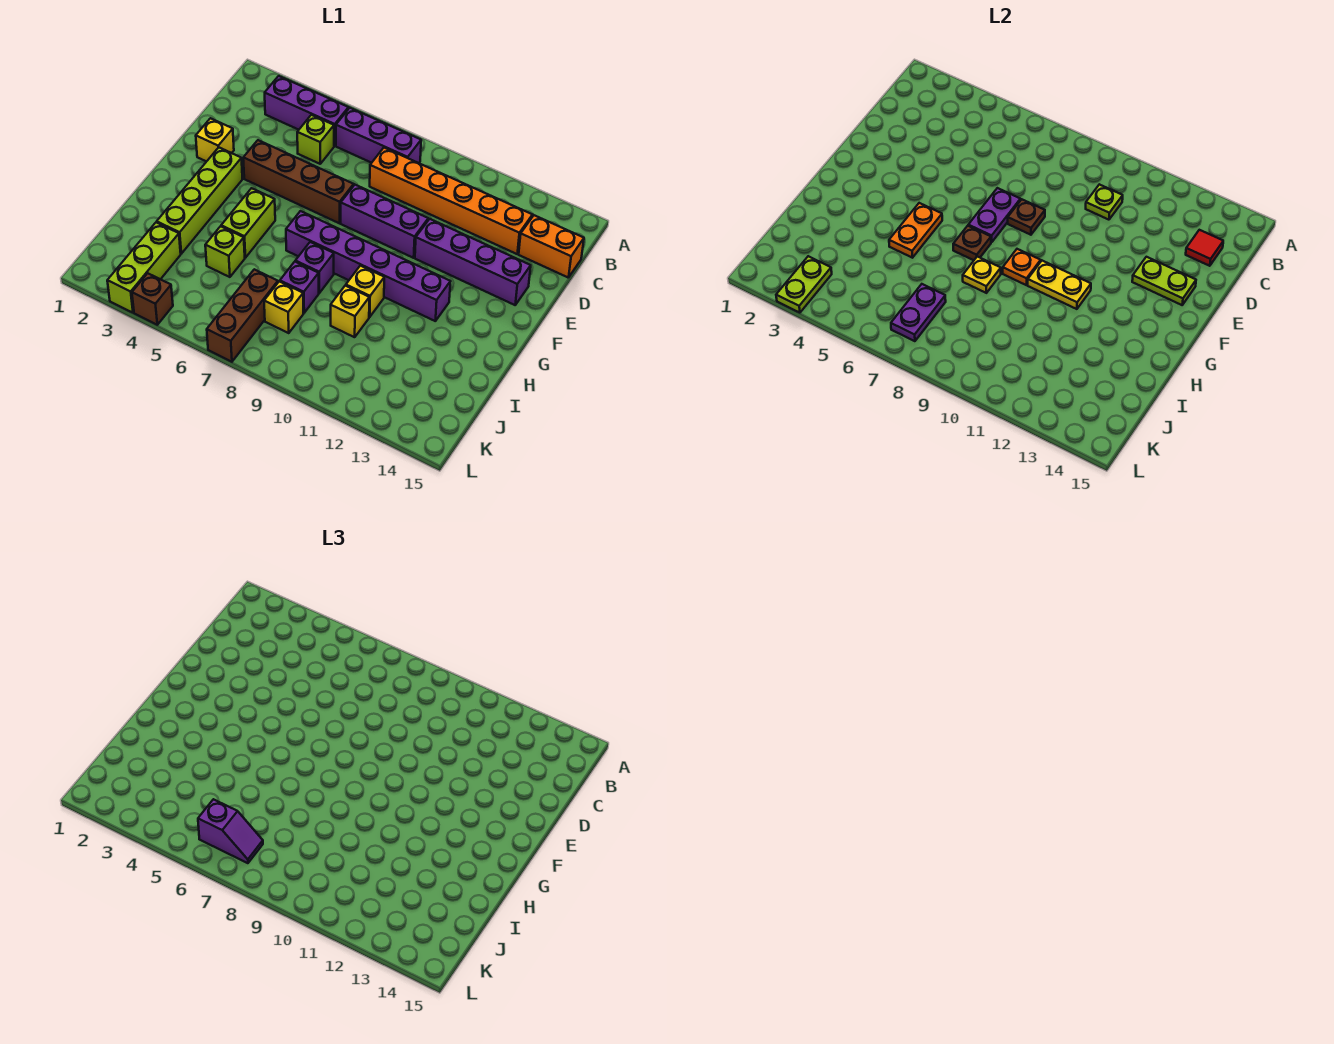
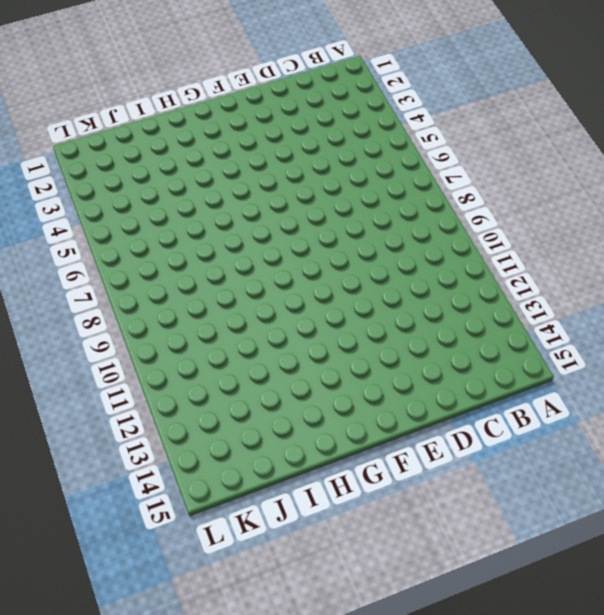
none -> purple brick B3:B5 level 1
none -> purple brick B6:B8 level 1
none -> lime brick C5 level 1
none -> orange brick C8:C13 level 1

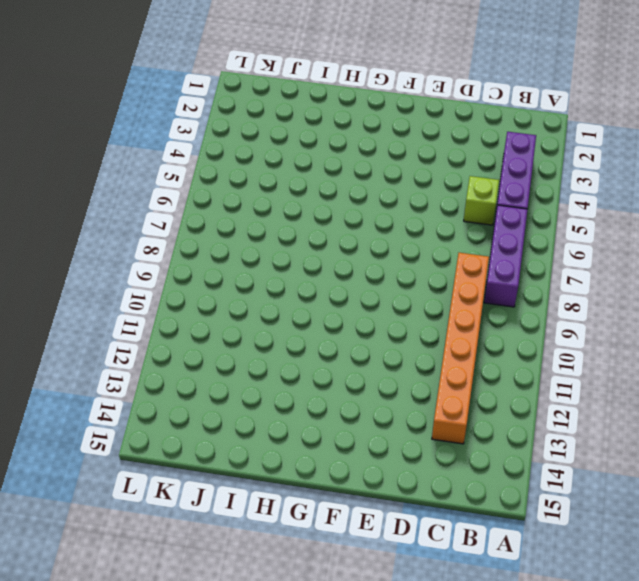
none -> orange brick C14:C15 level 1
none -> yellow brick E2 level 1
none -> brown brick E4:E7 level 1
none -> purple brick E8:E10 level 1

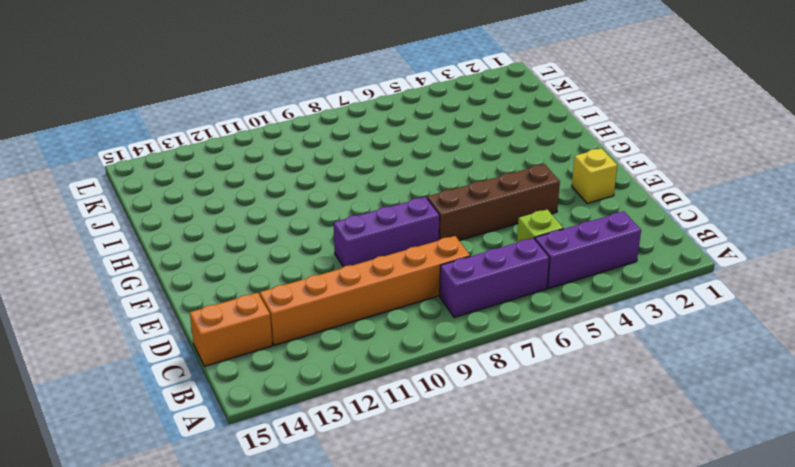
none -> purple brick E11:E14 level 1
none -> lime brick F3:I3 level 1
none -> lime brick G5:H5 level 1
none -> purple brick G7:G12 level 1

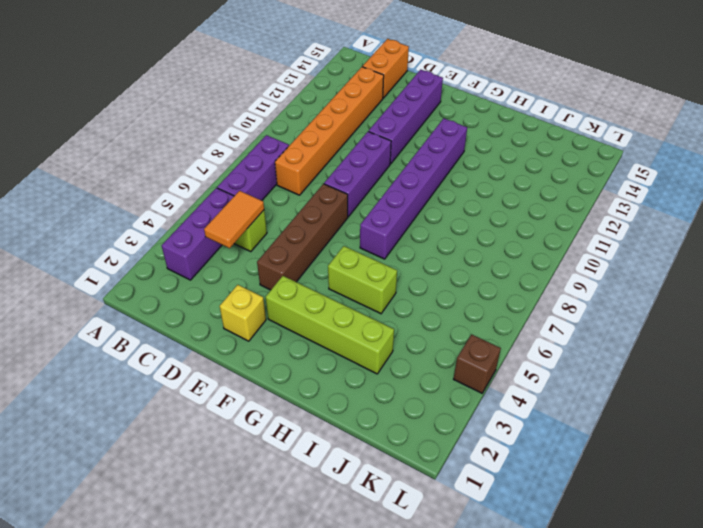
orange tile C4:C5 level 2 -> none
none -> purple brick H8 level 1
none -> yellow brick H10 level 1
none -> lime brick I5 level 1
none -> purple brick I8 level 1

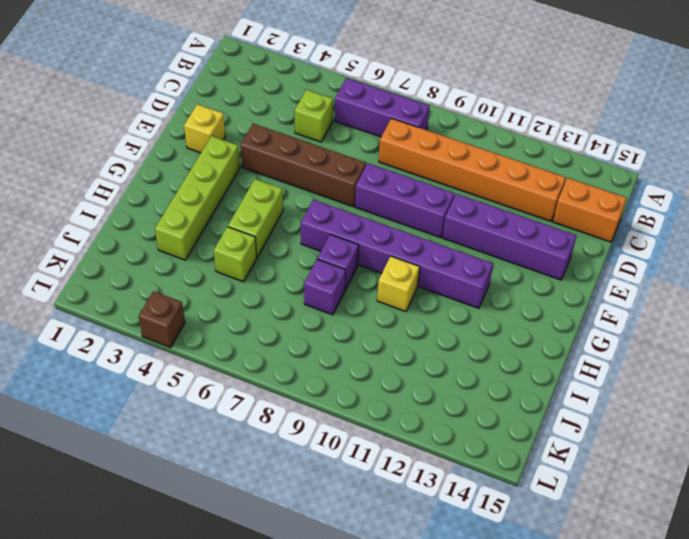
none -> purple brick B3:B5 level 1
none -> yellow brick I10 level 1
none -> lime brick J3:L3 level 1
none -> brown brick J7:L7 level 1

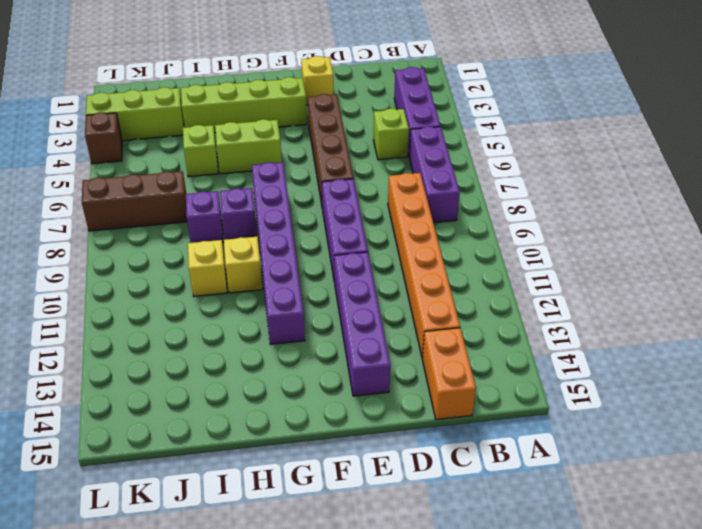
none -> yellow brick J8 level 1
none -> lime plate C10 level 2
none -> red tile C14 level 2
none -> purple plate E7:F7 level 2

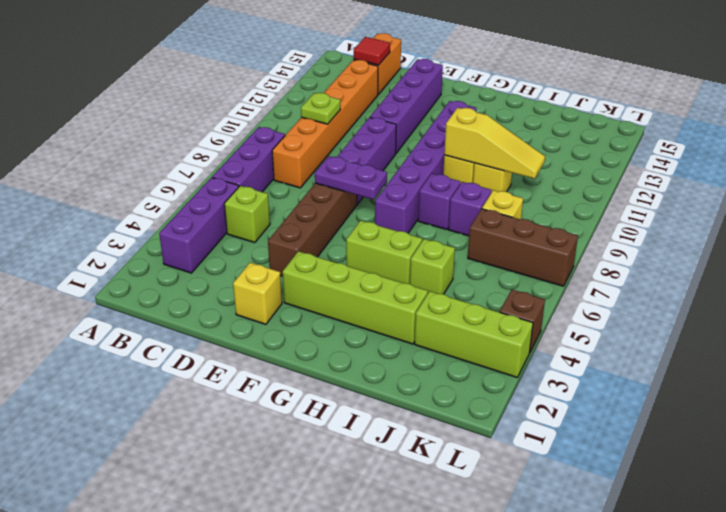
yellow slope H10:J10 level 2 top H -> none
none -> brown plate E8 level 2
none -> lime plate E13:E14 level 2
none -> orange plate G5:H5 level 2
none -> brown plate G7 level 2

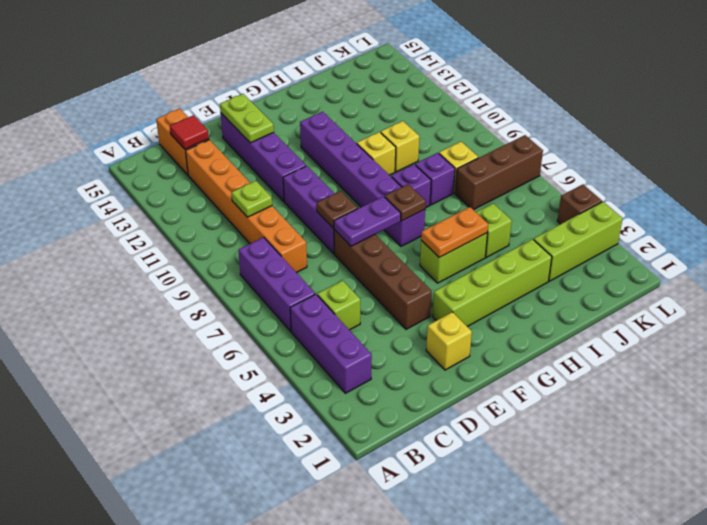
none -> orange plate G9 level 2
none -> yellow plate G10:G11 level 2
none -> yellow plate H8 level 2
none -> purple plate J7:K7 level 2

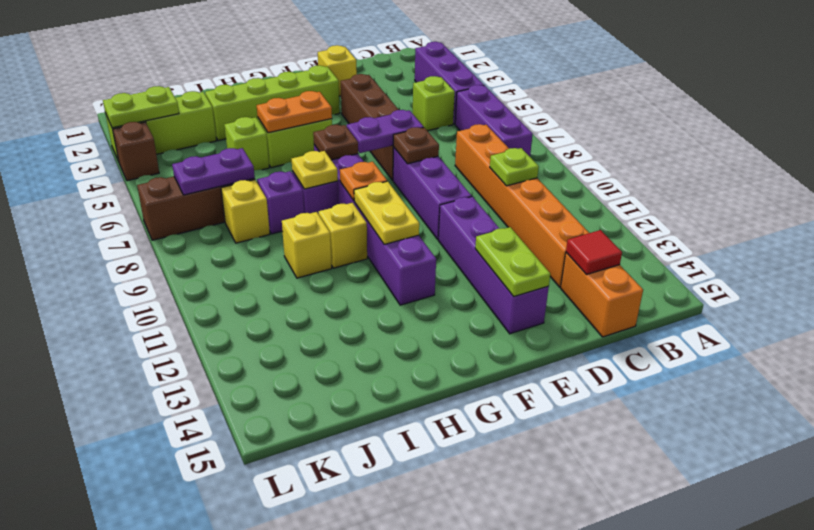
none -> purple slope K6:K7 level 3 top 6

